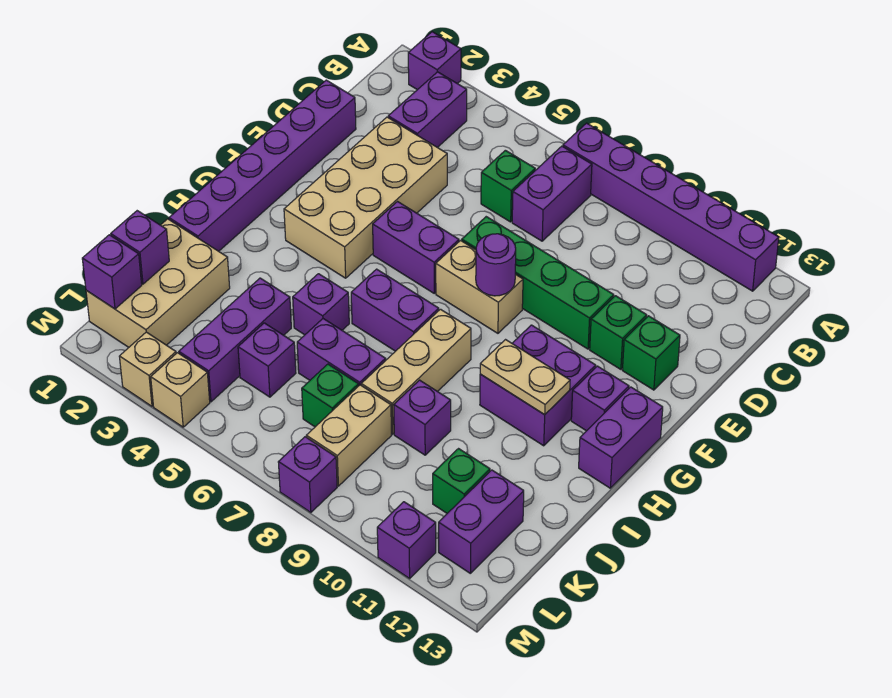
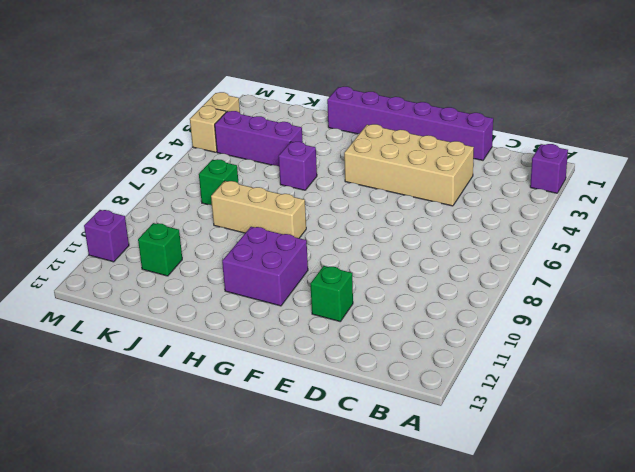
none -> purple brick A7:A12 level 1
none -> purple brick B3:C3 level 1
none -> purple brick B7:C7 level 1
none -> green brick C6 level 1

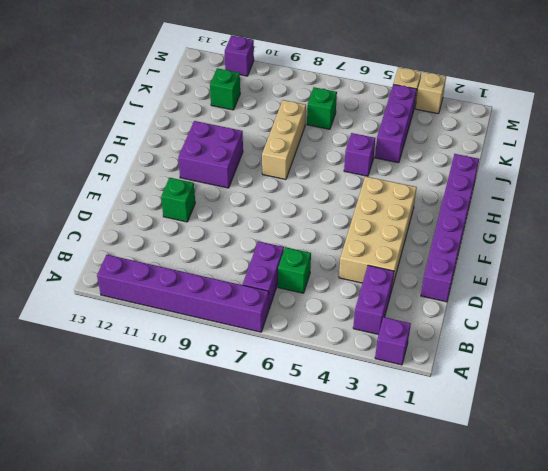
none -> green brick E7:E10 level 1
none -> green brick E12 level 1
none -> purple brick F5:F6 level 1
none -> tan brick F7:F8 level 1

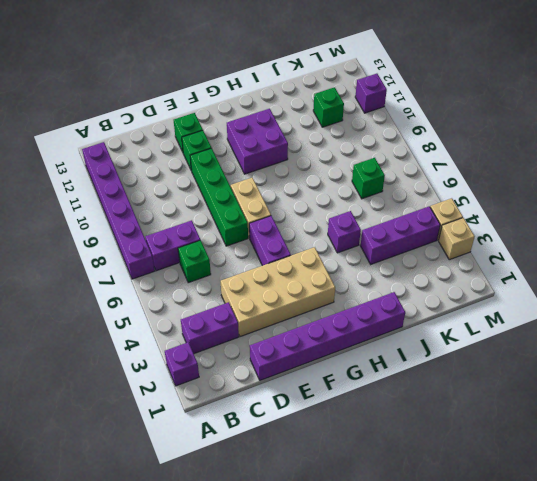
none -> purple brick G12 level 1
none -> purple brick G13:H13 level 1
none -> purple brick H6:H7 level 1
none -> tan brick H8:J8 level 1

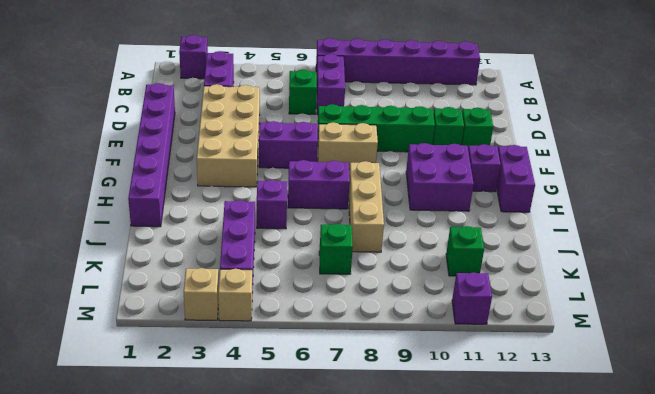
none -> tan brick J1:L2 level 1
none -> purple brick J6:J7 level 1
none -> purple brick J9 level 1
none -> purple brick K5 level 1

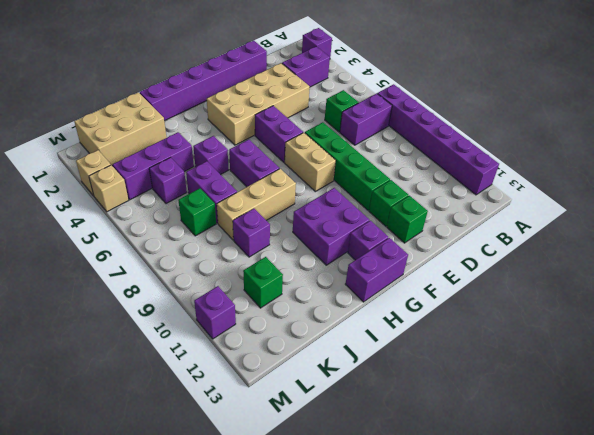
none -> tan brick K8:L8 level 1
none -> purple brick K12:L12 level 1
none -> purple brick M8 level 1
none -> purple round brick F8 level 2

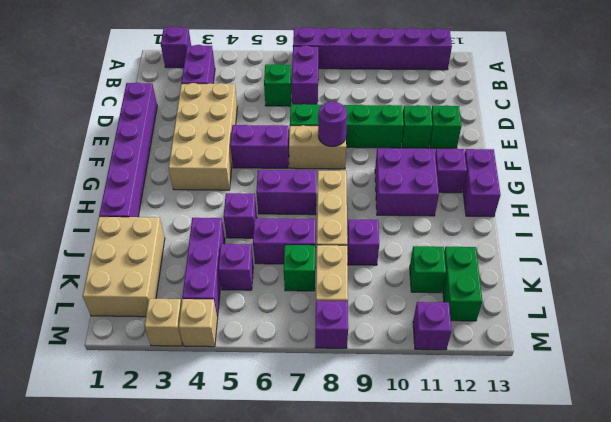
green brick K12:L12 level 1 -> purple brick K12:L12 level 1
none -> tan plate H10:H11 level 2
none -> purple brick K1 level 2
none -> purple brick L1 level 2

